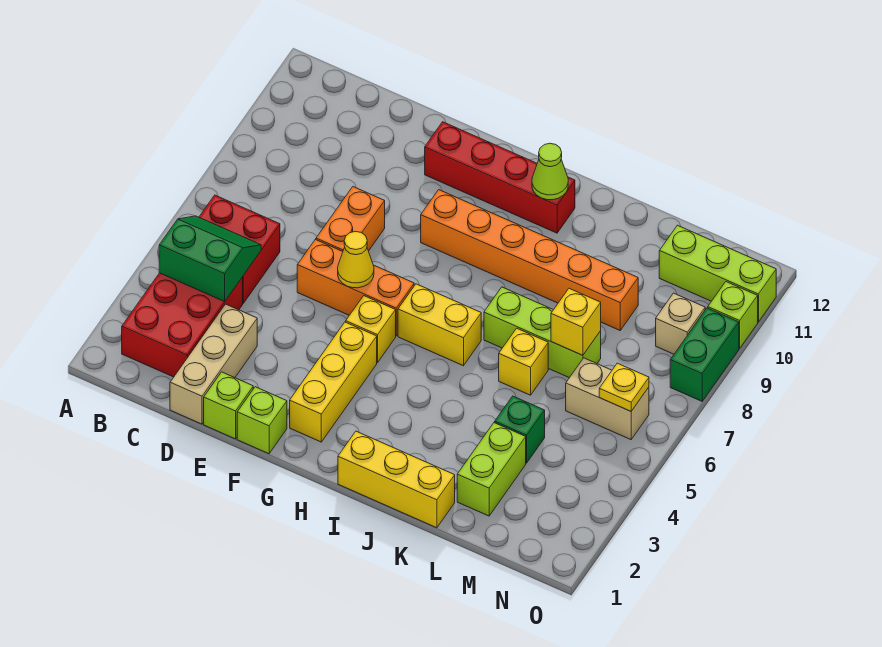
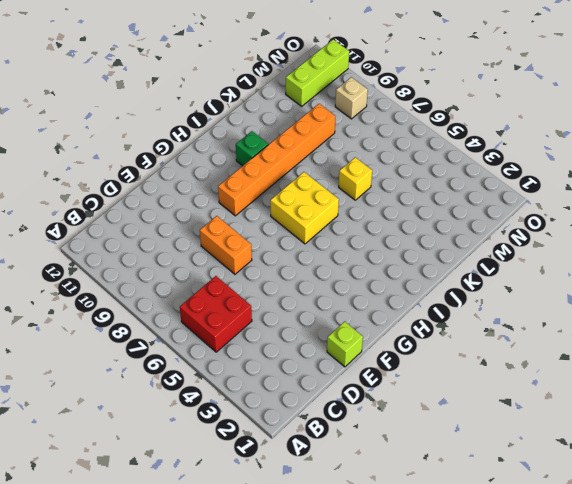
yellow brick H6:I7 level 1 -> yellow brick H6:I6 level 1
green brick I10 level 1 -> green brick L4 level 1
none -> red brick B2:C4 level 1
none -> tan brick D1:D3 level 1
none -> orange brick E6:G6 level 1

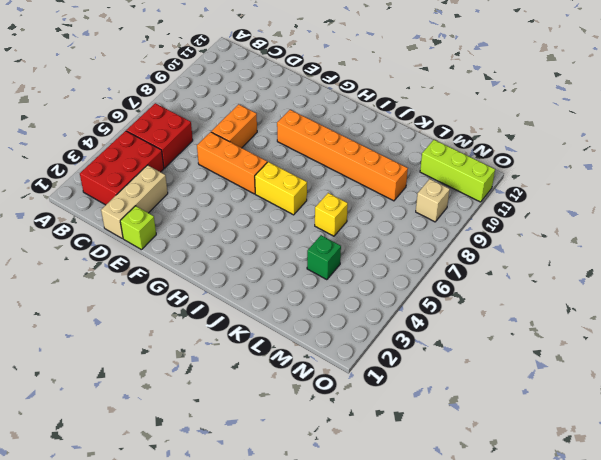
none -> lime brick F1 level 1
none -> red brick F11:I11 level 1
none -> yellow brick G2:G4 level 1

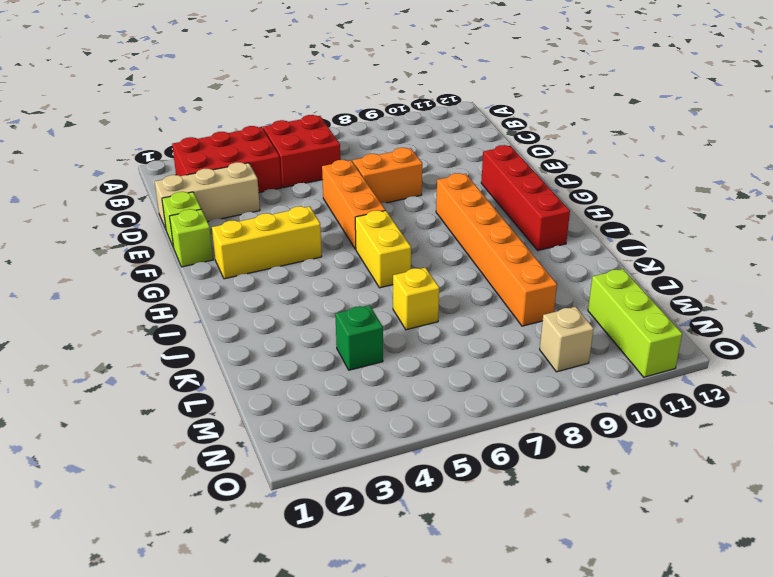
none -> yellow brick G5 level 1
none -> yellow brick I1:K1 level 1
none -> lime brick J7:L7 level 1

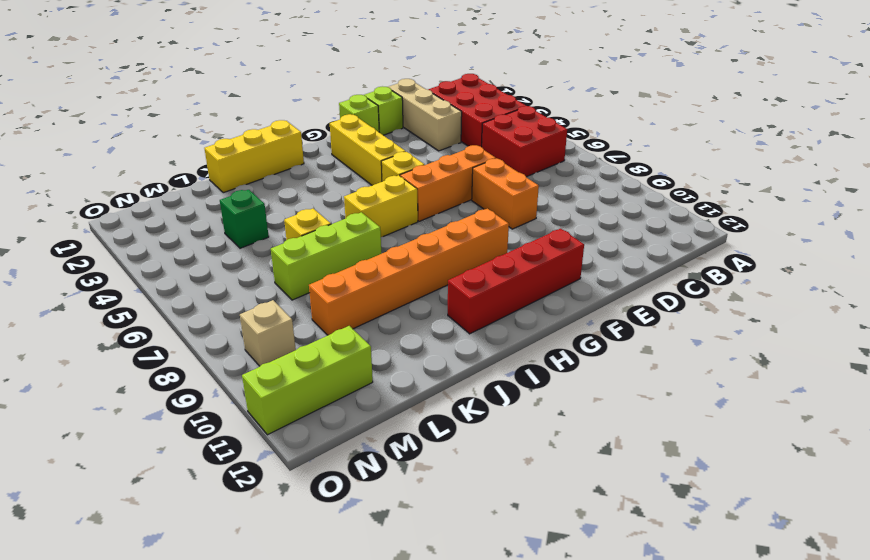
none -> lime brick L2:L3 level 1
none -> tan brick M6:N6 level 1
none -> green brick O8:O9 level 1

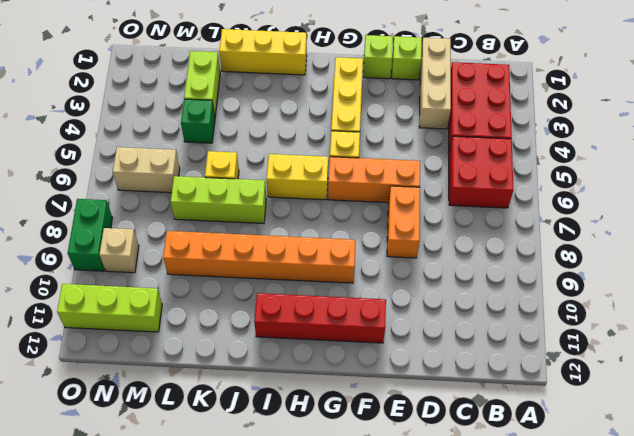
none -> lime brick O10 level 1
none -> green slope B4:C5 level 2 top 4
none -> yellow cone F6 level 2

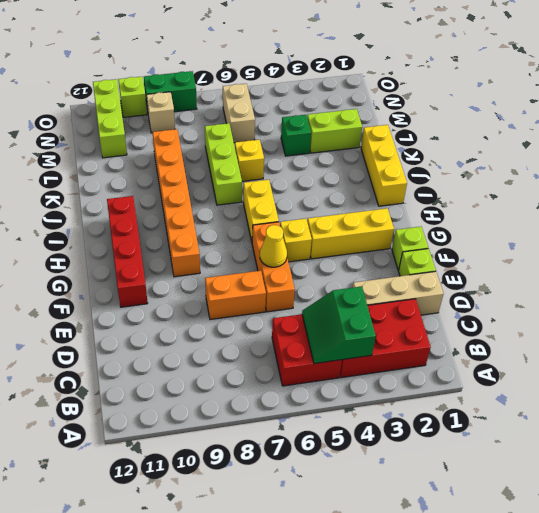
none -> lime cone I11 level 2
none -> yellow brick L7 level 2
none -> yellow plate N6 level 2

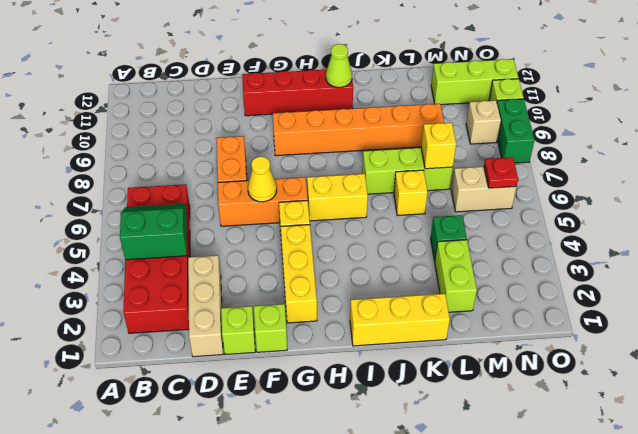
red plate N6 level 2 -> yellow plate N6 level 2

